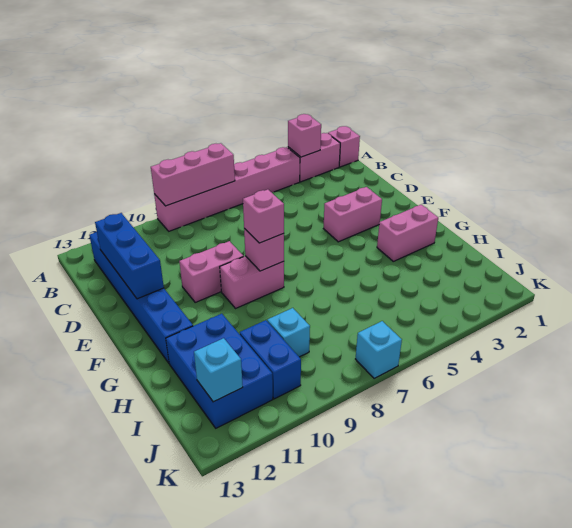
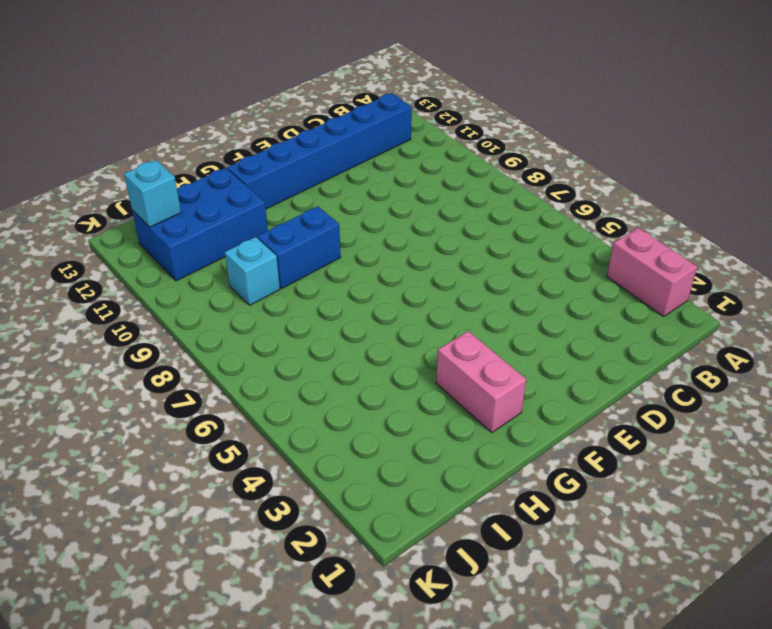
blue brick G9:H9 level 1 -> blue brick I10:J10 level 1
none -> pink brick A1 level 1
none -> pink brick A4:A9 level 1
none -> pink brick E3:E4 level 1

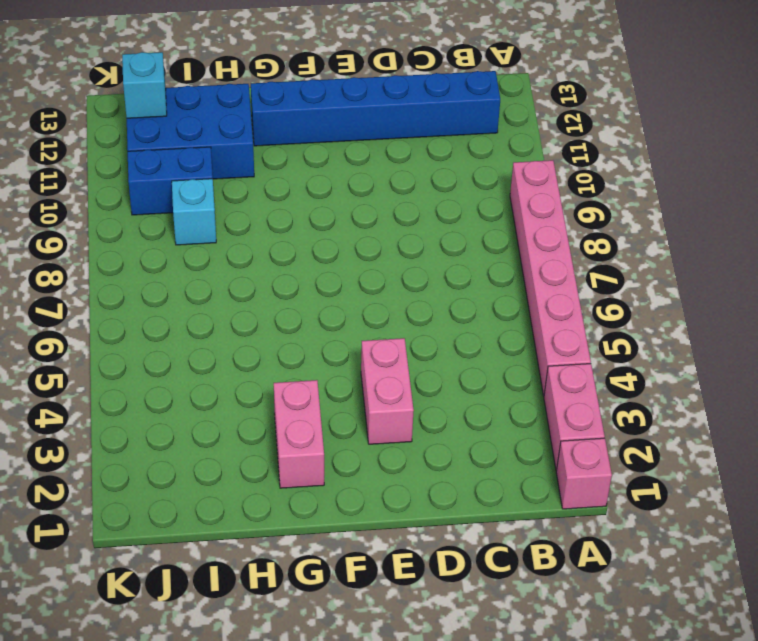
none -> pink brick E9:E10 level 1
none -> pink brick F8:F9 level 1
none -> cyan brick K7 level 1

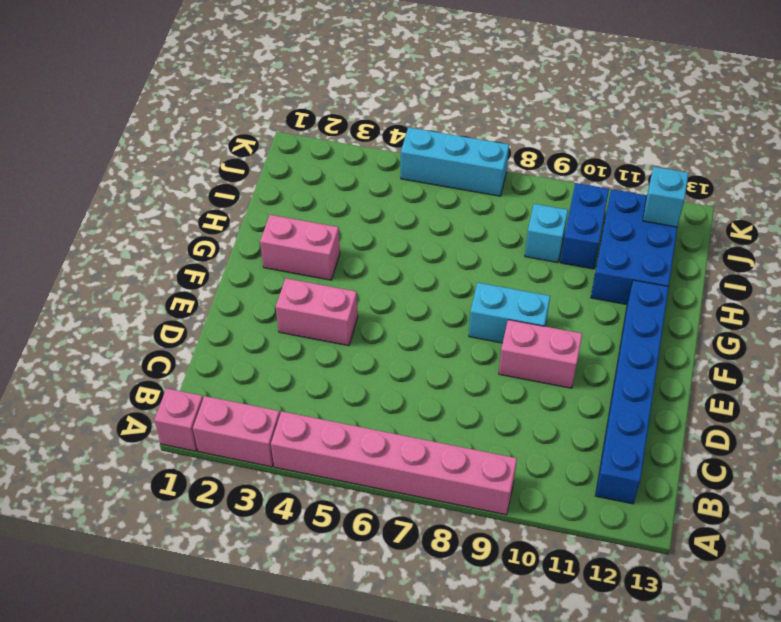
cyan brick F8:F9 level 1 -> pink brick F8:F9 level 1
cyan brick K5:K7 level 1 -> cyan brick K7 level 1
none -> pink brick A3 level 2
none -> pink brick A7:A9 level 2
none -> blue brick C12:E12 level 2

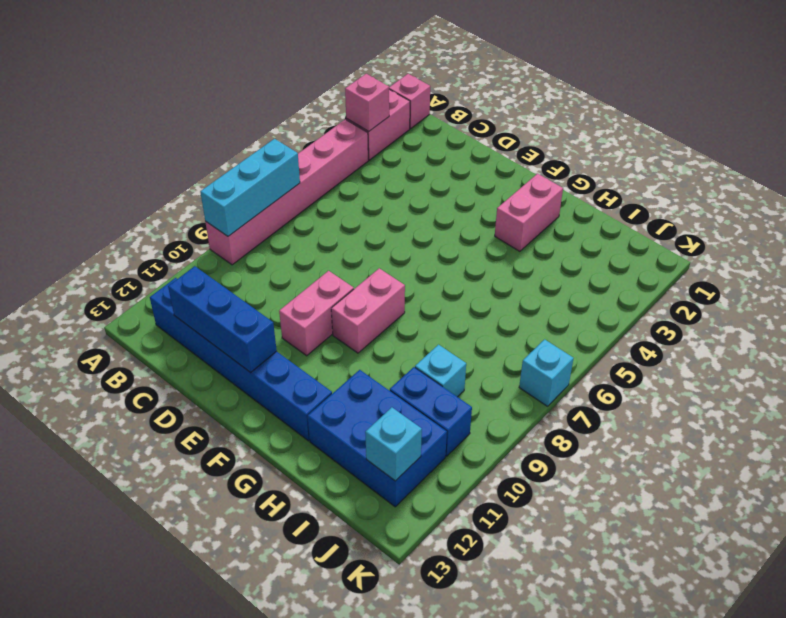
cyan brick A7:A9 level 2 -> pink brick A7:A9 level 2
none -> pink brick E3:E4 level 1
none -> pink brick F8 level 2
none -> pink brick F8 level 3

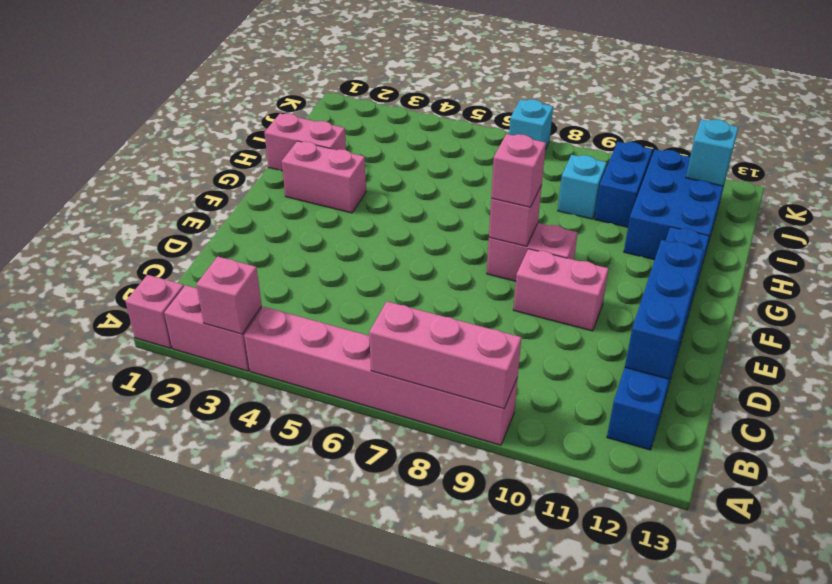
pink brick H1:H2 level 1 -> pink brick E3:E4 level 1

